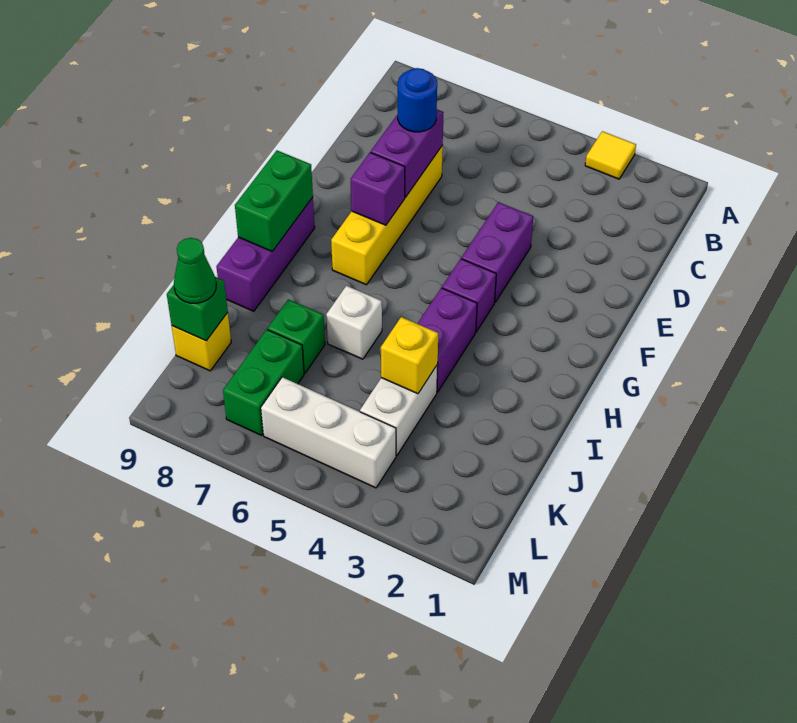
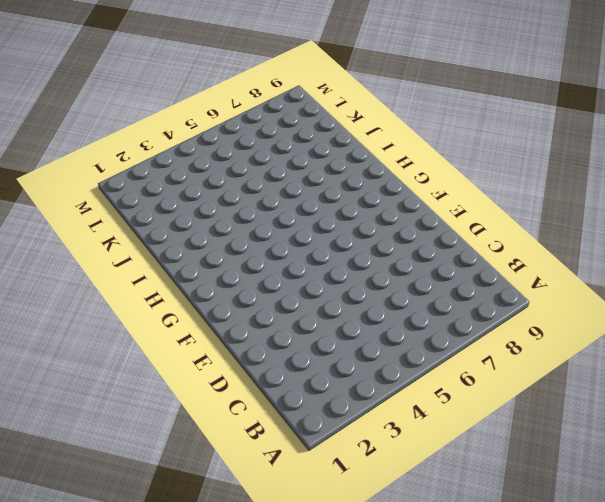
none -> yellow tile A3 level 1
none -> yellow brick D7:G7 level 1
none -> purple brick E4:F4 level 1

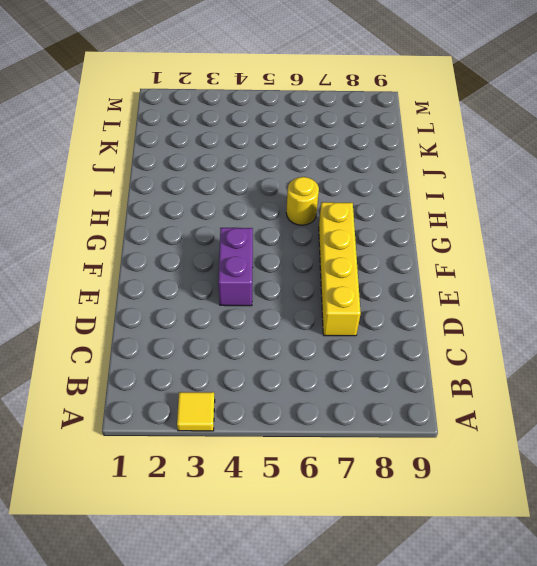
yellow round brick H6 level 1 -> none
none -> purple brick G4 level 1
none -> purple brick G9:I9 level 1
none -> purple brick H4:I4 level 1

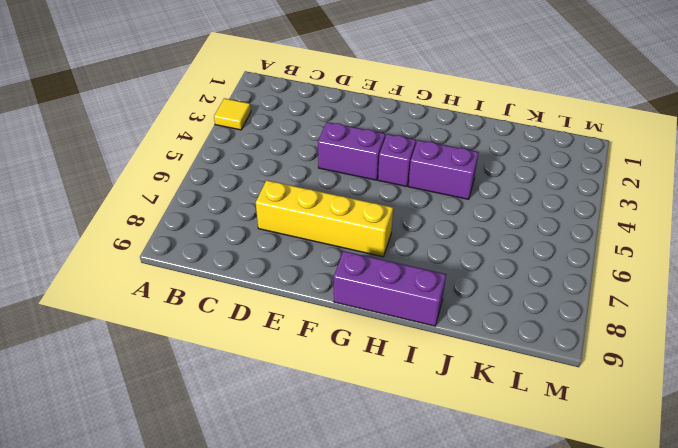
none -> white brick I6 level 1
none -> white brick J4:K4 level 1
none -> green brick J7 level 1

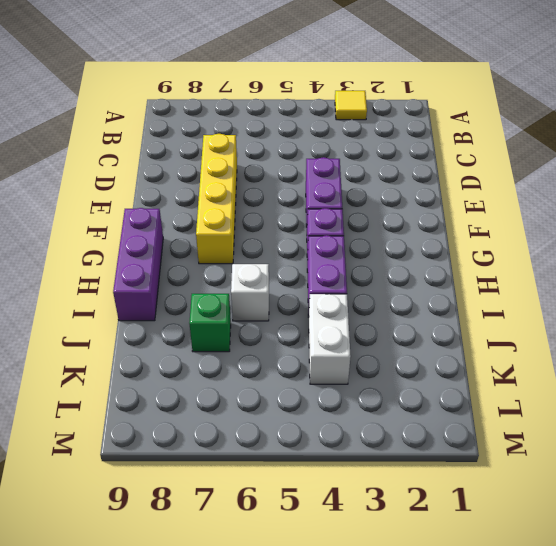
none -> green brick K7:L7 level 1
none -> yellow brick K9 level 1
none -> white brick L4:L6 level 1

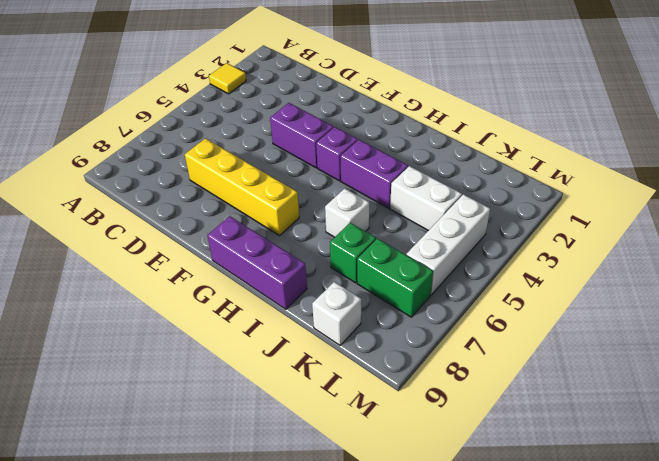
white brick K9 level 1 -> yellow brick K9 level 1
none -> purple brick D7:E7 level 2
none -> purple brick F7 level 2
none -> green brick G9:H9 level 2

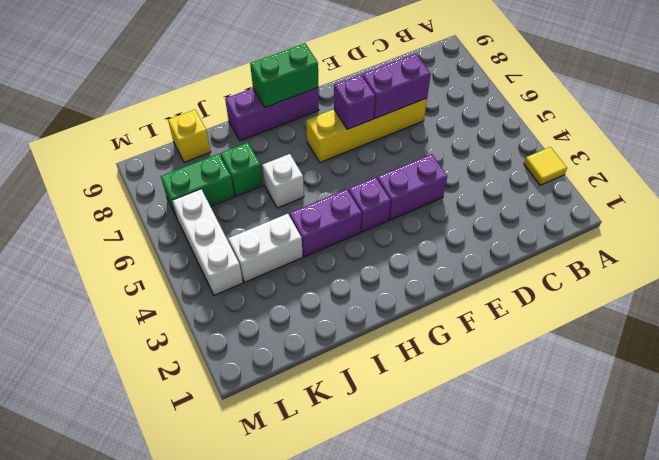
none -> yellow brick J4 level 2
none -> green brick K9 level 2
none -> blue round brick D7 level 3

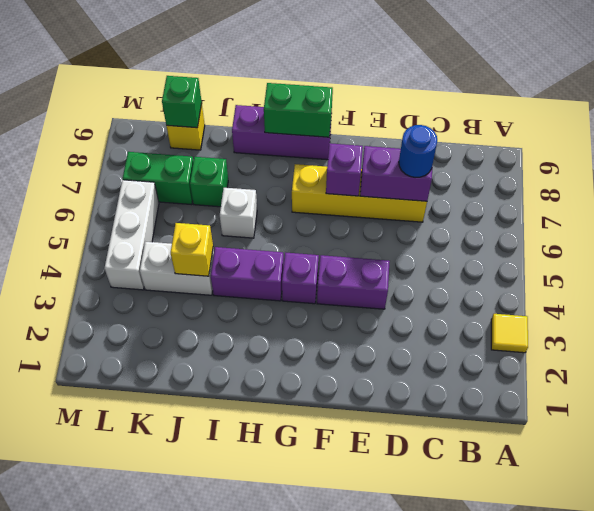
none -> green cone K9 level 3

